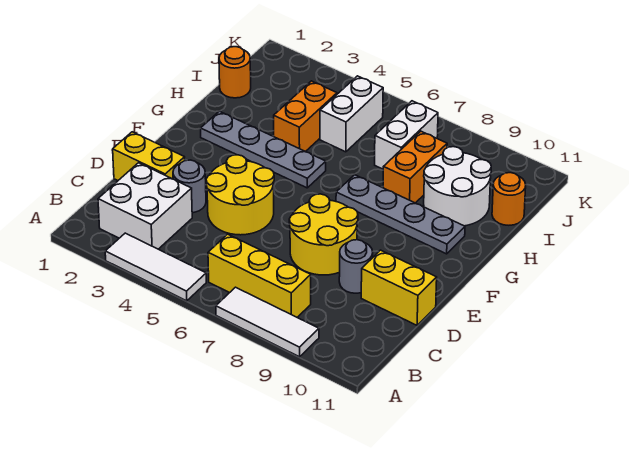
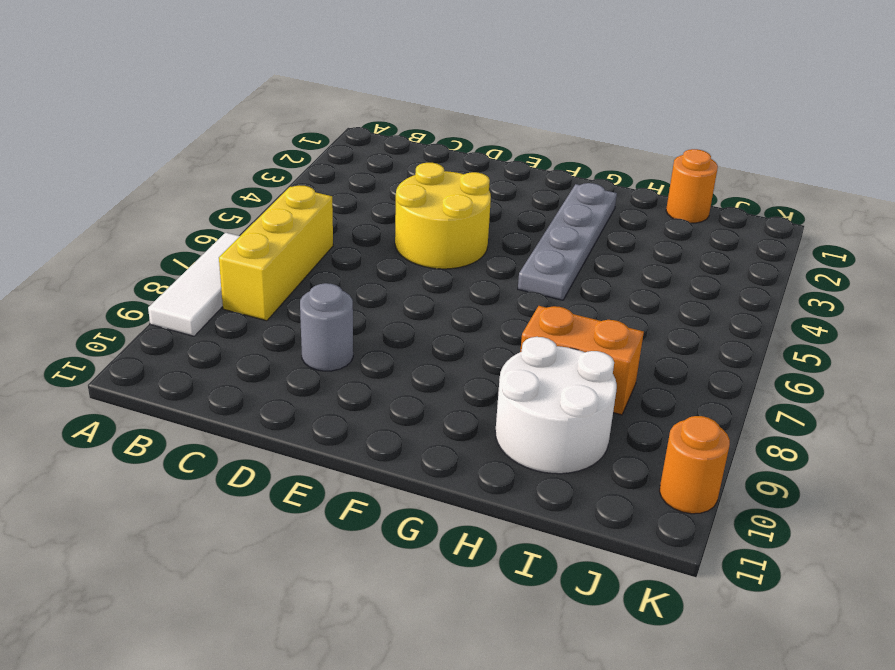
orange round brick K10 level 1 -> orange round brick I11 level 1
none -> white tile A3:A5 level 1
none -> white brick B2:C3 level 1
none -> yellow brick D1:D2 level 1

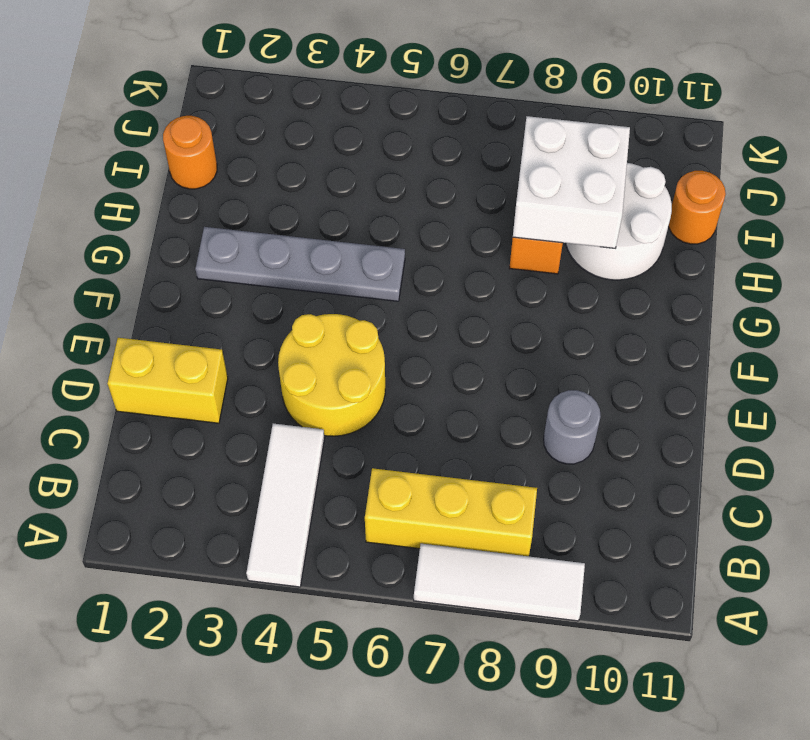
white tile A4:C4 level 1 -> white tile A3:A5 level 1
white brick H8:I9 level 2 -> white brick B2:C3 level 1
none -> grey round brick D3 level 1
none -> yellow round brick D7:E8 level 1
none -> yellow brick D10:D11 level 1

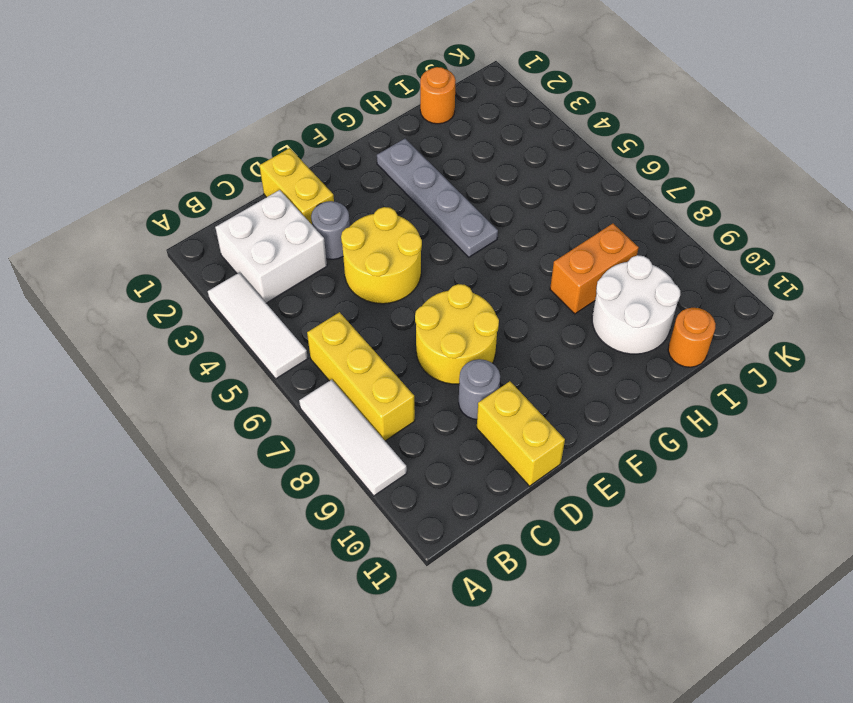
none -> grey plate G7:G10 level 1
none -> orange brick H4:I4 level 1
none -> white brick I5:J5 level 1

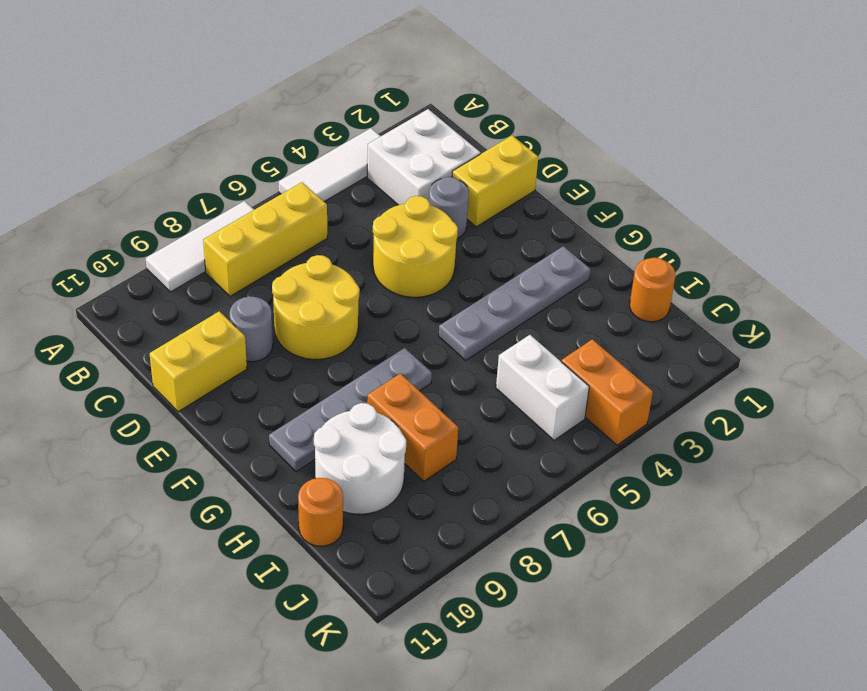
orange brick J4:K4 level 1 -> orange brick H4:I4 level 1
none -> white brick I7:J7 level 1

